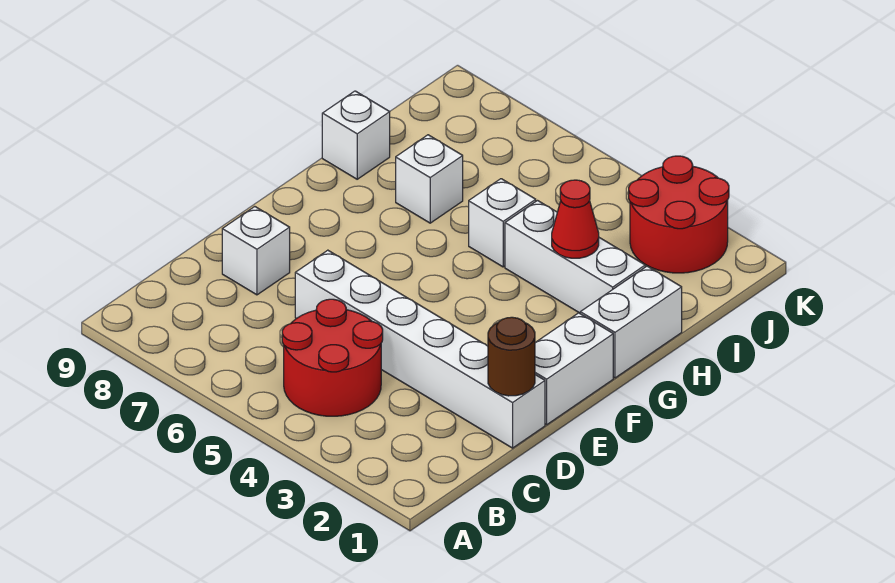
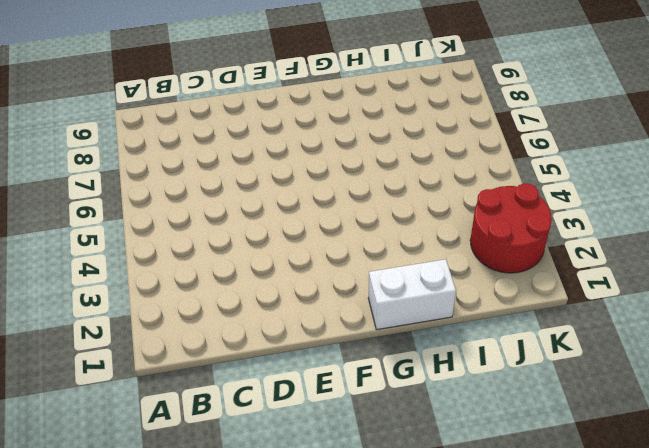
none -> red round brick B4:C5 level 1
none -> white brick D1:D6 level 1
none -> white brick D8 level 1

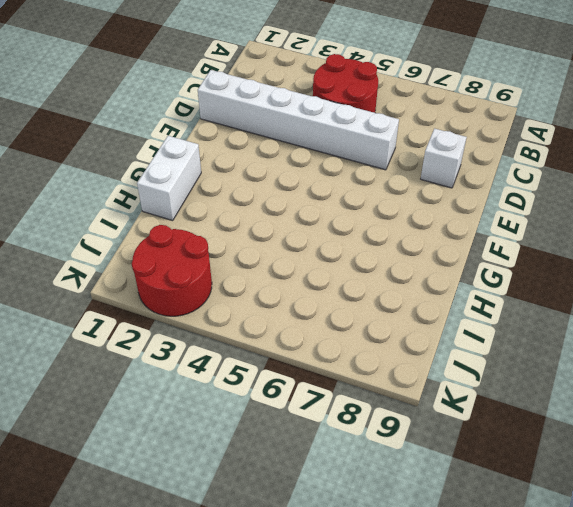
none -> white brick E1:F1 level 1
none -> white brick H2:H4 level 1
none -> white brick H5 level 1

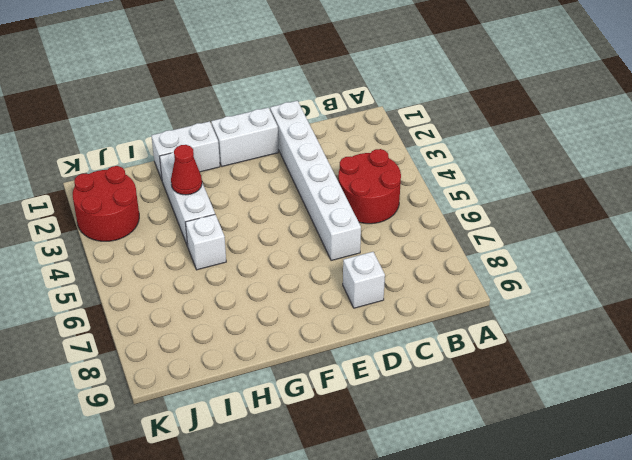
none -> white brick H7 level 1
none -> white brick H9 level 1
none -> brown round brick D1 level 2

